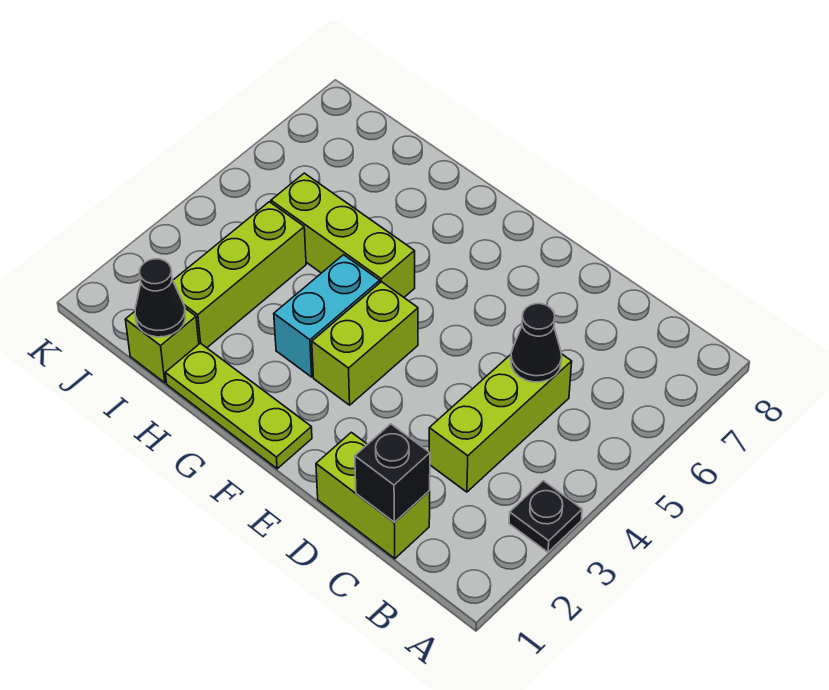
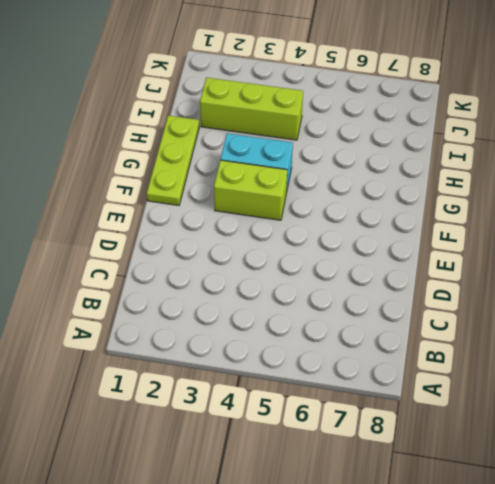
none -> black plate A3 level 1
none -> lime brick C1:D1 level 1
none -> lime brick C3:C5 level 1

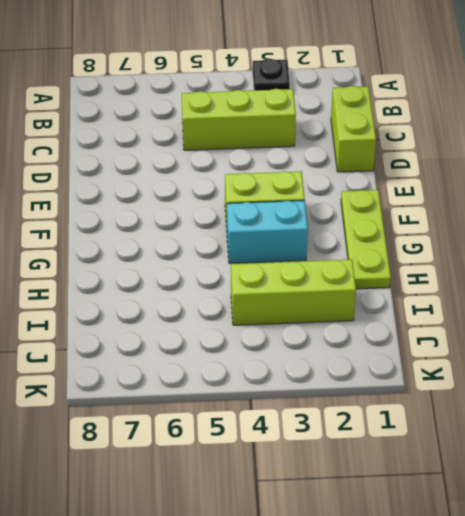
none -> lime brick G5:I5 level 1
none -> lime brick I1 level 1
none -> black brick C1 level 2

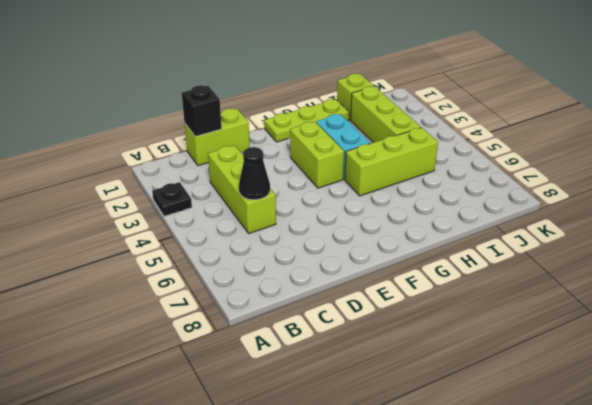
none -> black cone I1 level 2

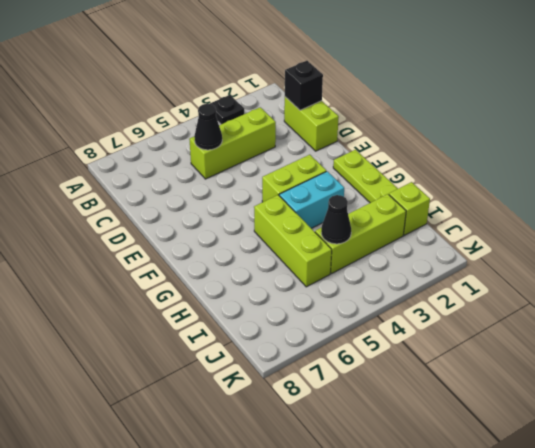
black cone I4 level 2 -> black cone I1 level 2

